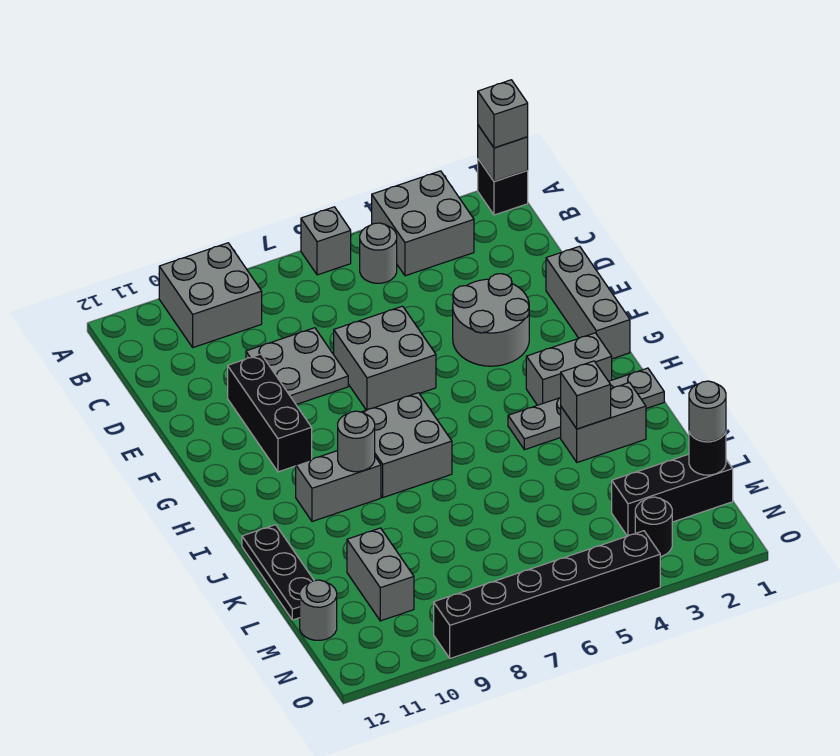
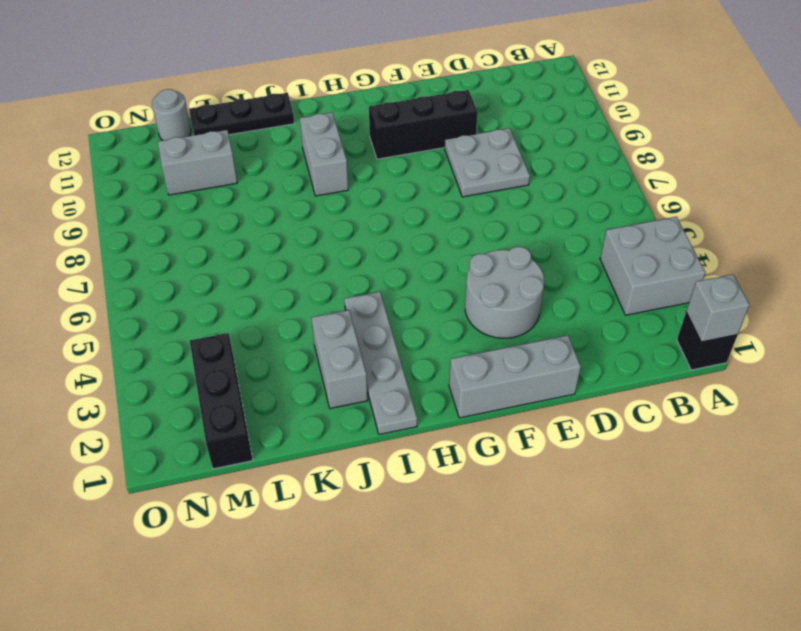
none -> grey brick A6 level 1
none -> grey brick A9:B10 level 1
none -> grey round brick B5 level 1

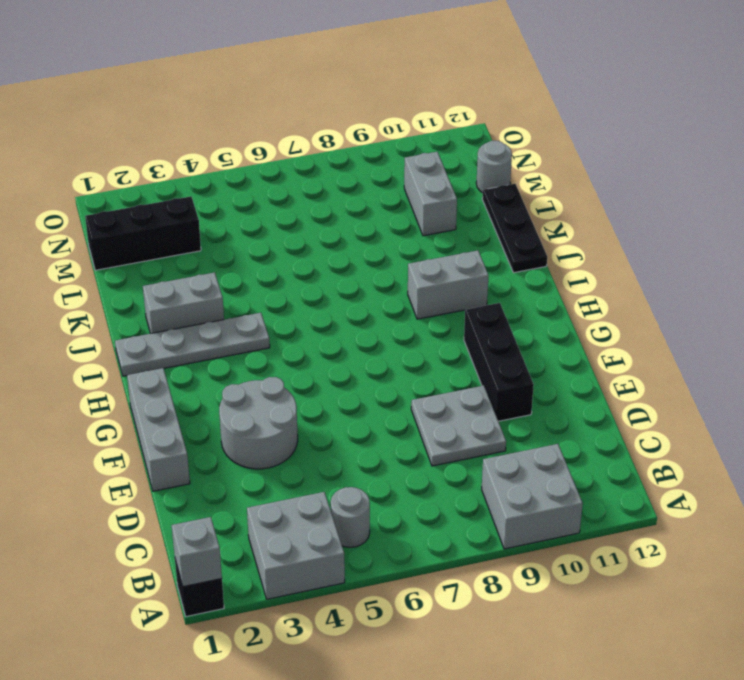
none -> grey brick A6 level 1
none -> grey brick E6:F7 level 1
none -> grey brick H2:H3 level 1

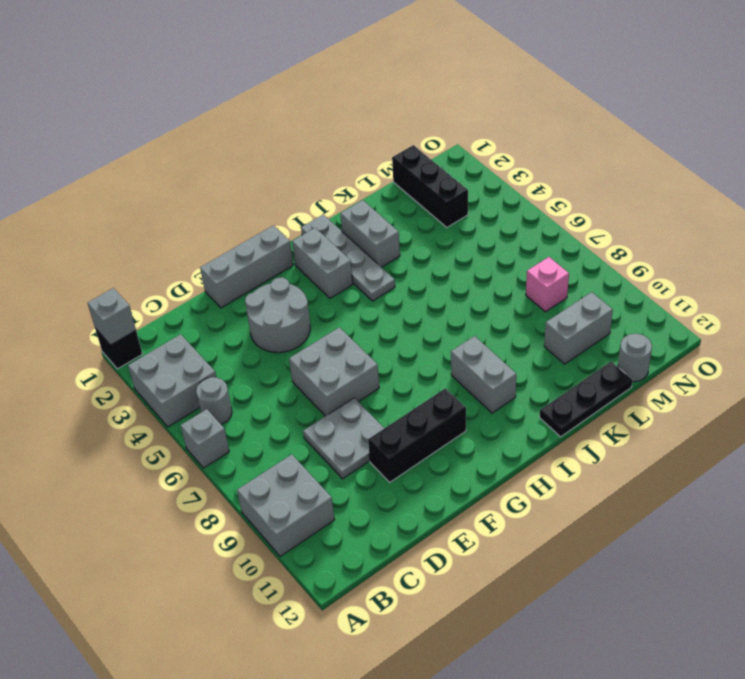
pink brick M8 level 1 -> none
none -> grey brick H7:I8 level 1
none -> black round brick N3 level 1
none -> black brick O4:O9 level 1

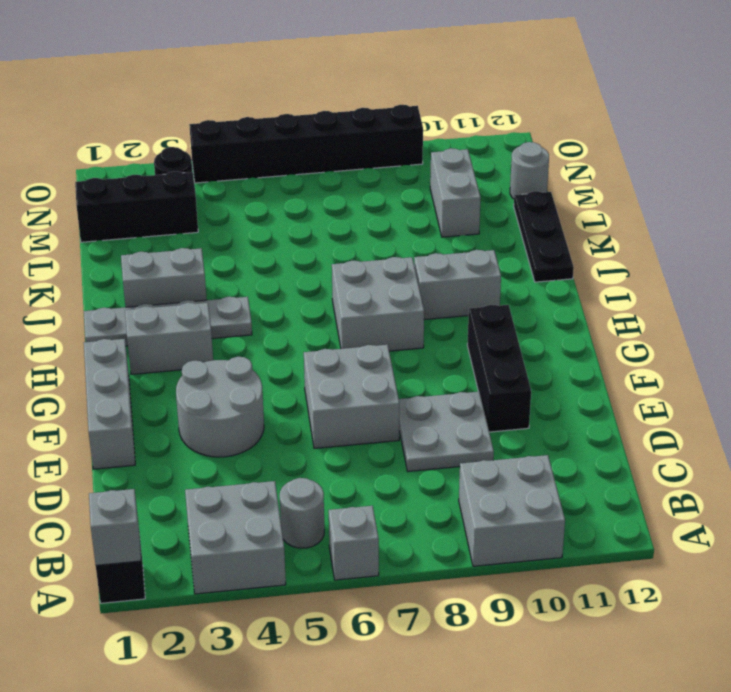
none -> grey round brick I9 level 2
none -> grey brick J3 level 2
none -> black round brick M1 level 2

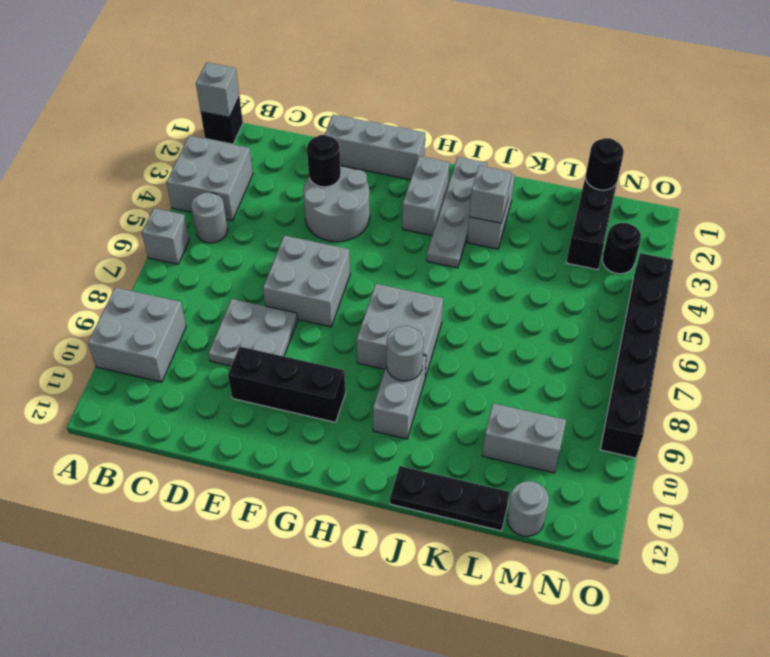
black round brick E3 level 2 -> none
none -> grey brick A1 level 3
none -> grey round brick M1 level 3

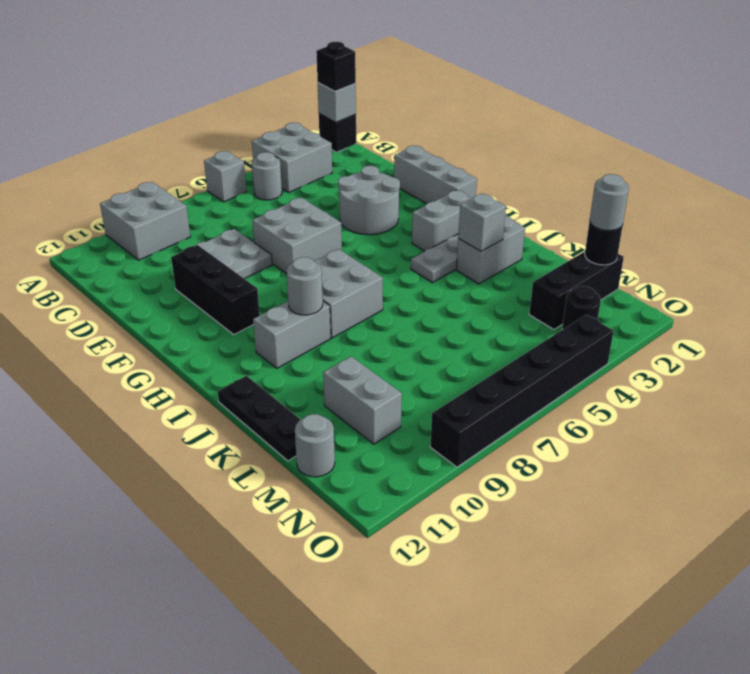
black brick A1 level 3 -> grey brick A1 level 3

